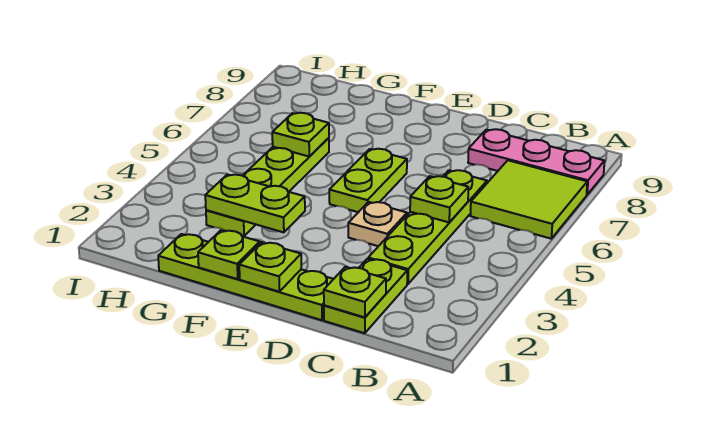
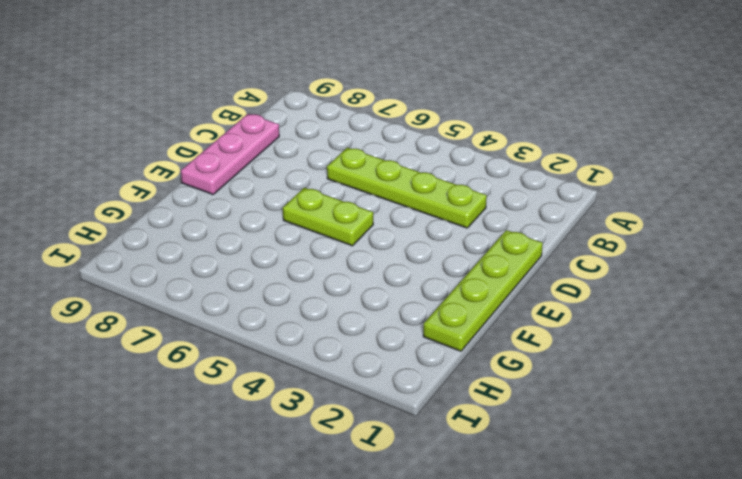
pink plate C9:E9 level 1 -> pink plate A8:C8 level 1
none -> lime tile A6:B7 level 1
none -> lime plate C1:C2 level 1
none -> tan plate D4 level 1

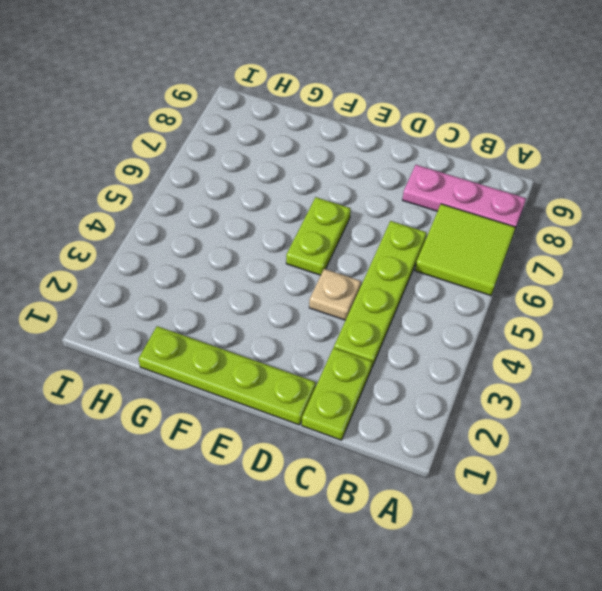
none -> lime plate G3:G6 level 1
none -> lime plate C1 level 2
none -> lime plate C5 level 2

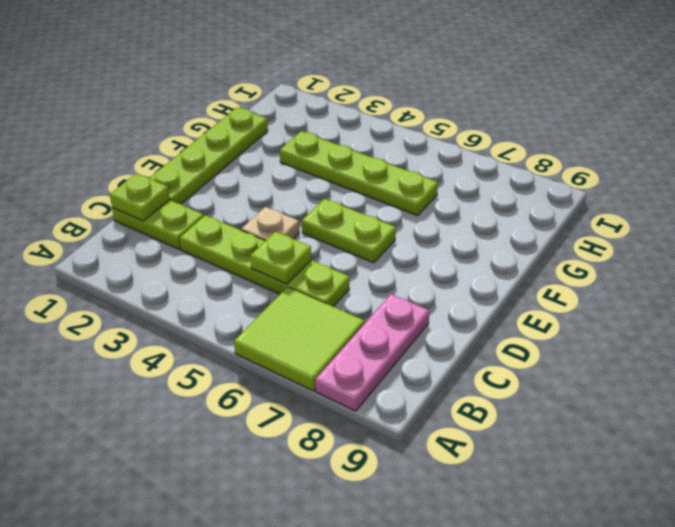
none -> lime plate E1 level 2
none -> lime plate F1 level 2
none -> lime plate F3:G3 level 2

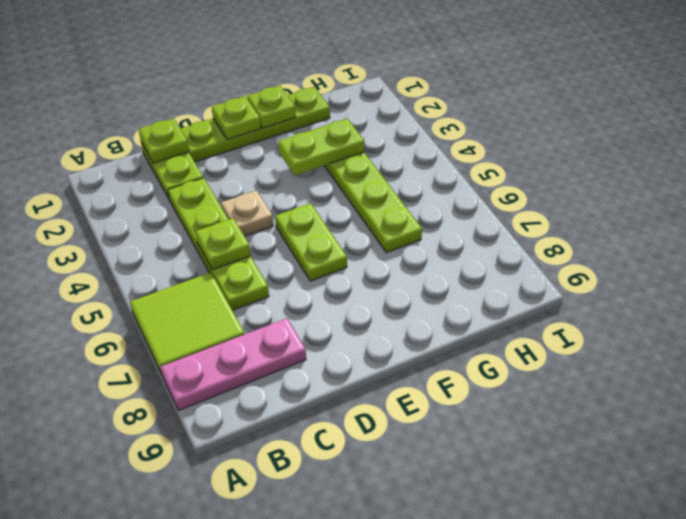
none -> lime plate G6 level 2

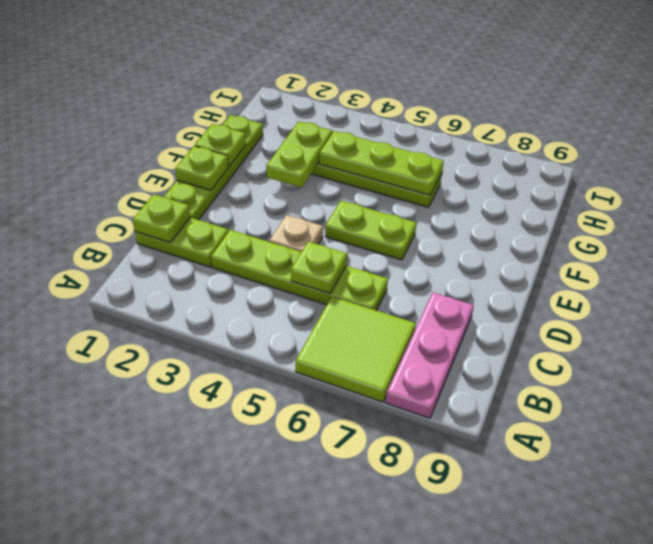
lime plate G4:G6 level 2 -> lime plate G6 level 2

